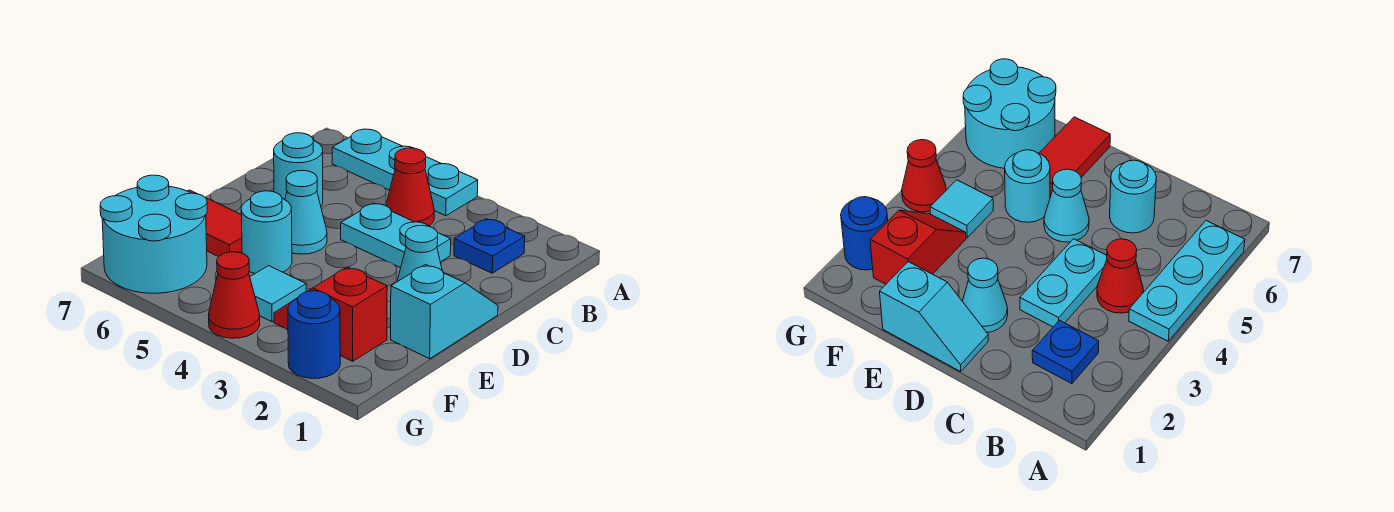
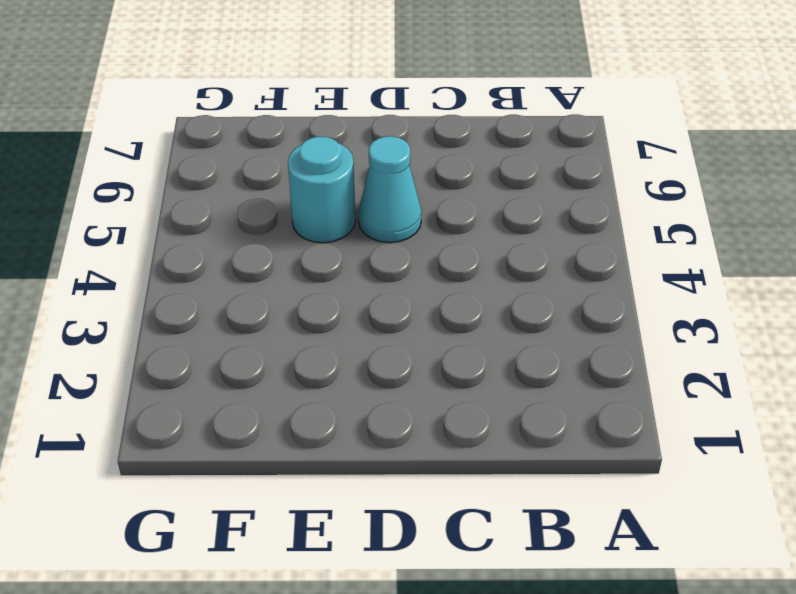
none -> cyan plate A4:A6 level 1
none -> blue plate B2 level 1
none -> red cone B4 level 1

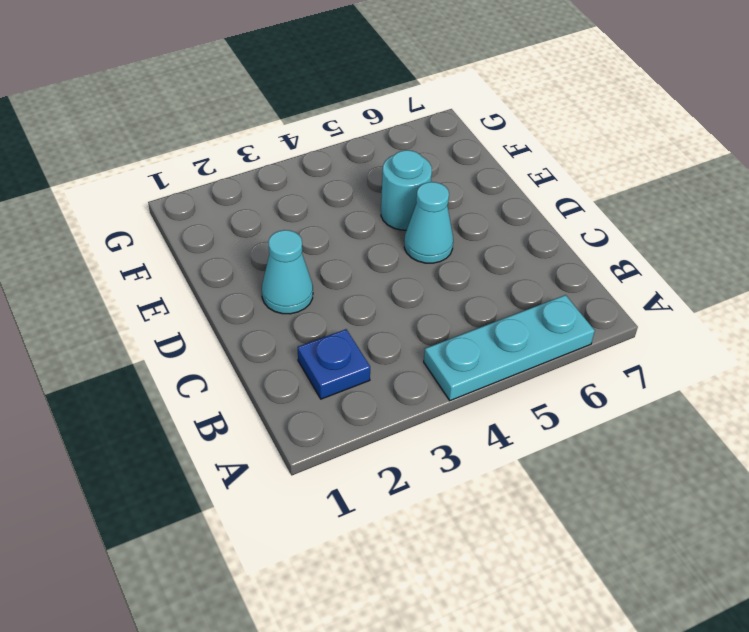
none -> red cone B4 level 1
none -> cyan plate C3:C4 level 1
none -> cyan round brick C6 level 1

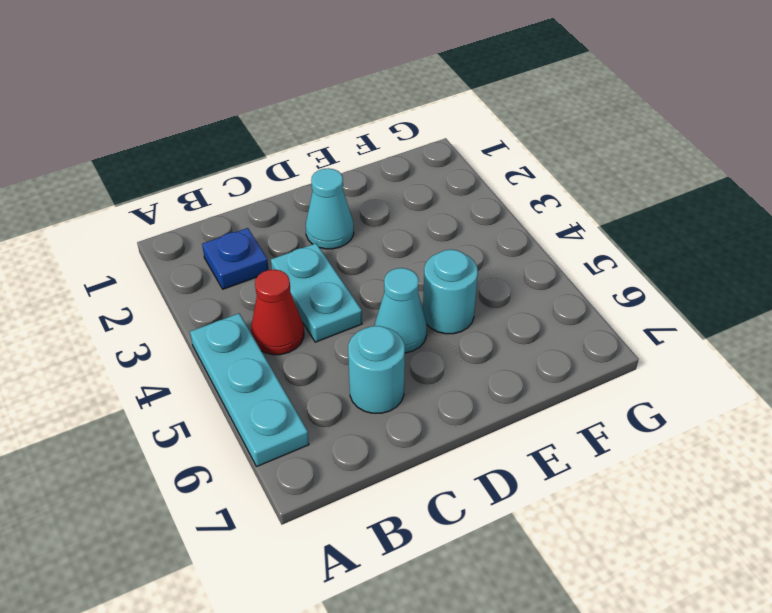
none -> cyan slope D1:E1 level 1 top E
none -> red tile E6:E7 level 1
none -> red slope F2:F3 level 1 top 2

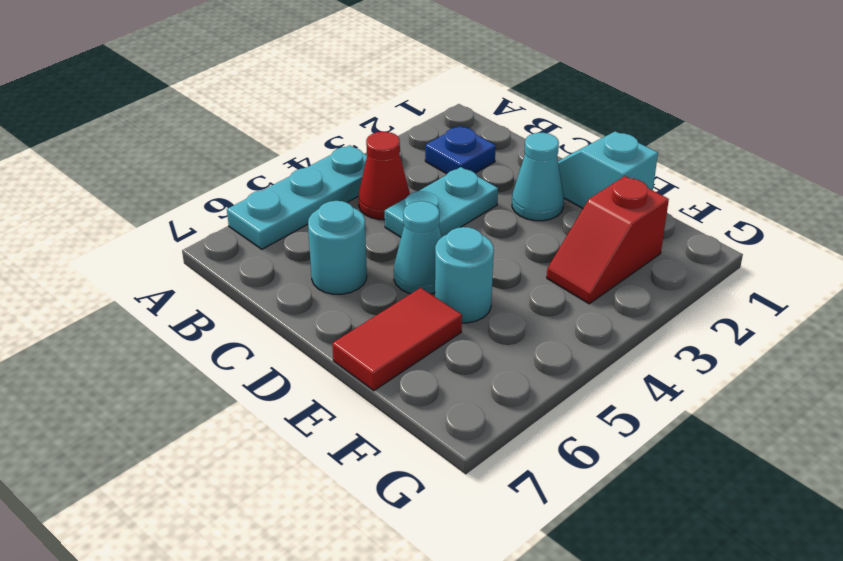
none -> cyan tile F4 level 1
none -> cyan round brick F6:G7 level 1
none -> blue round brick G2 level 1

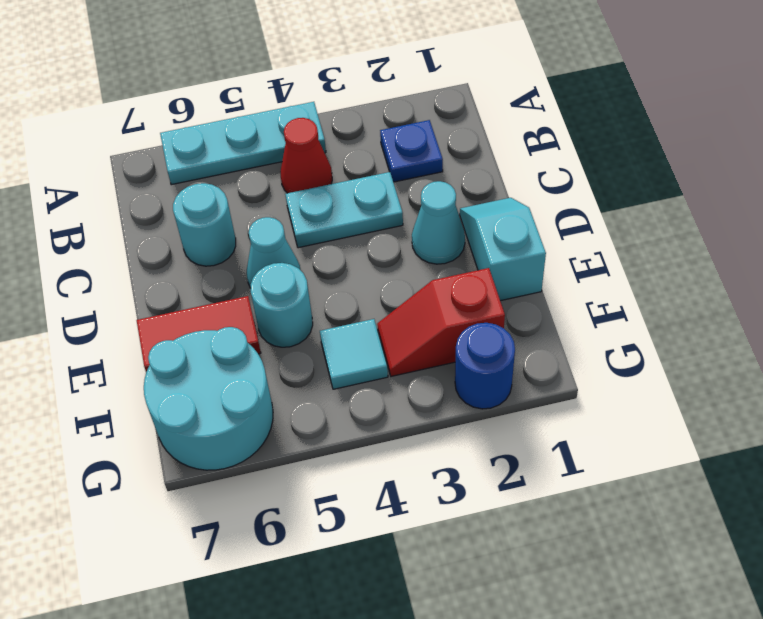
none -> red cone G4 level 1

